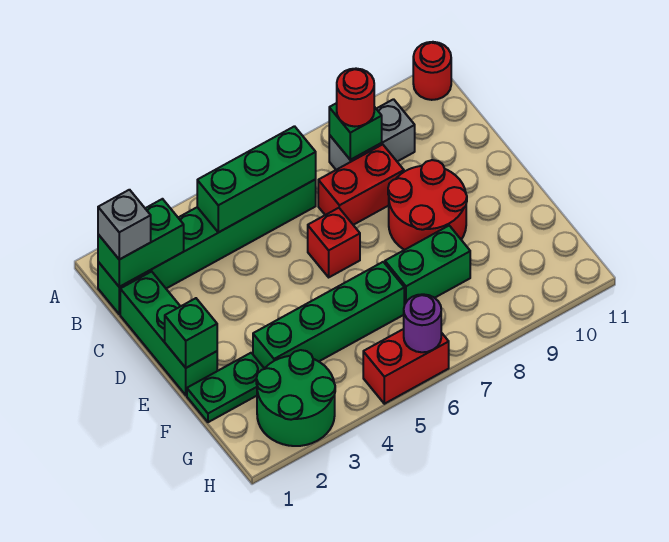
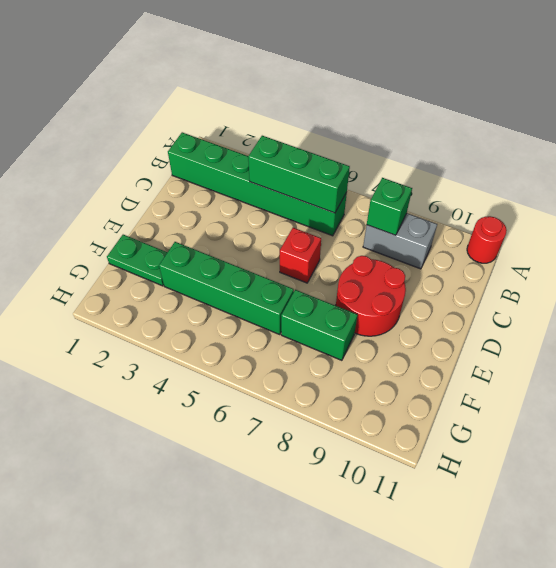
none -> green brick C1:E1 level 1
none -> red brick C7:C8 level 1
none -> green round brick G2:H3 level 1

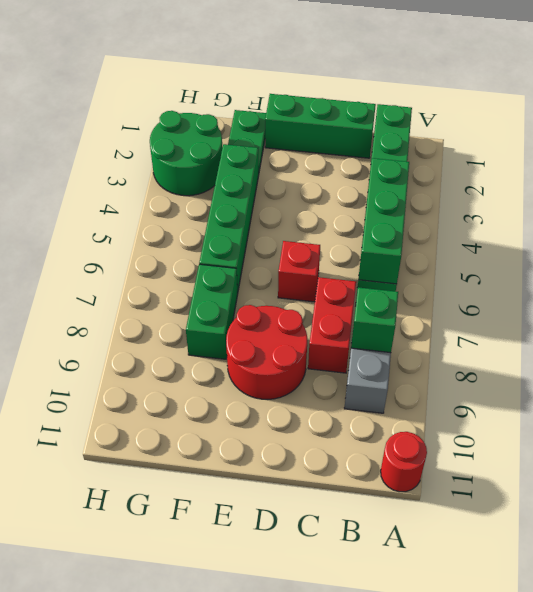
none -> red brick H5:H6 level 1
none -> green brick B1:B2 level 2
none -> green brick E1 level 2

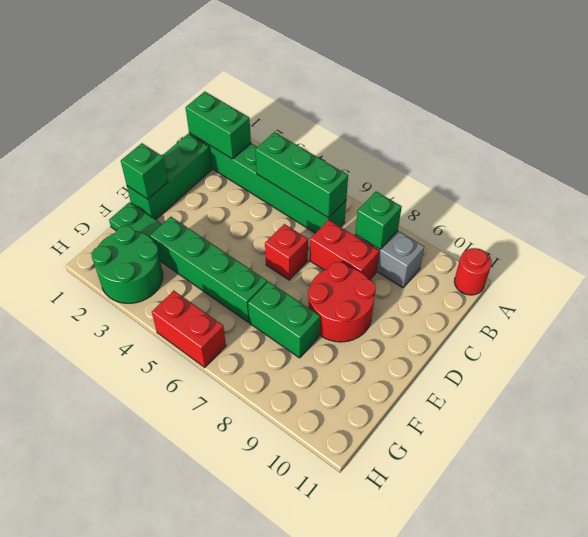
none -> purple round brick H6 level 2
none -> grey brick B1 level 3
none -> red round brick B8 level 3

